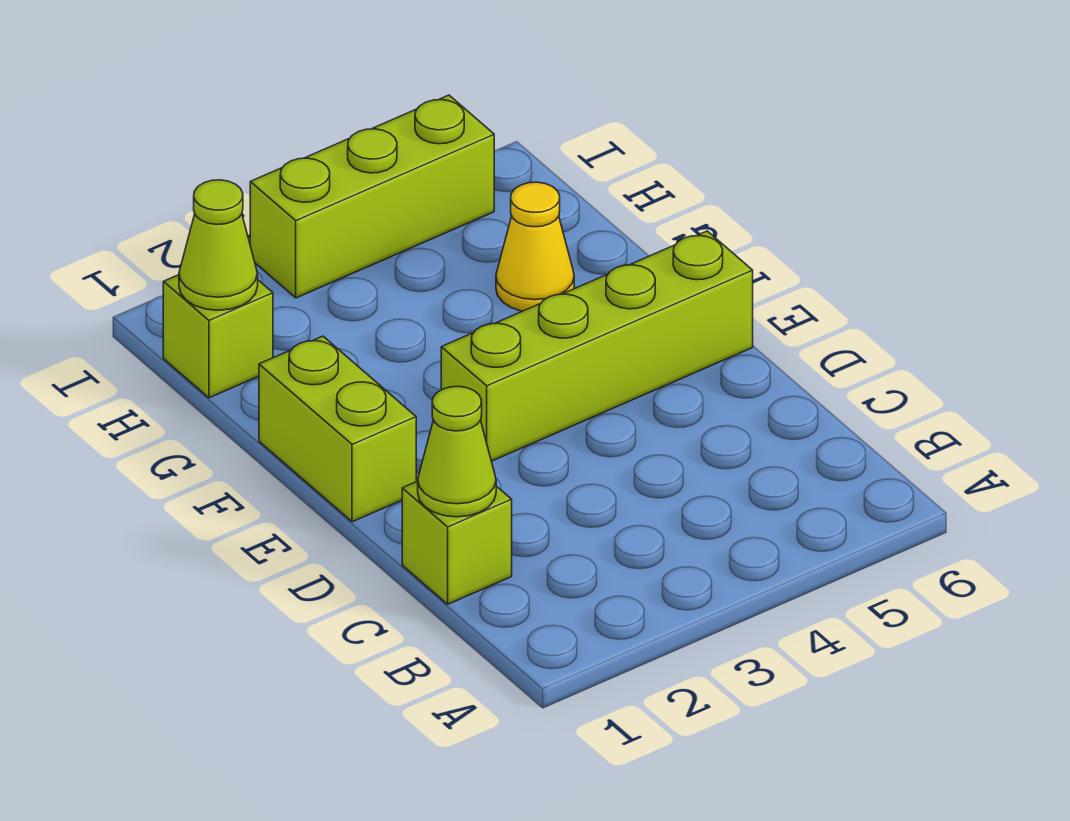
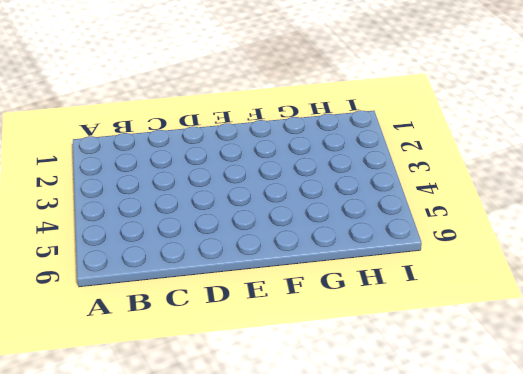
none -> lime brick C1 level 1
none -> lime brick E1:F1 level 1

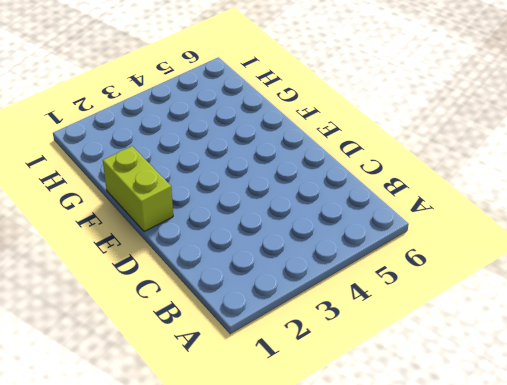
none -> lime brick C1 level 1
none -> lime brick E3:E6 level 1

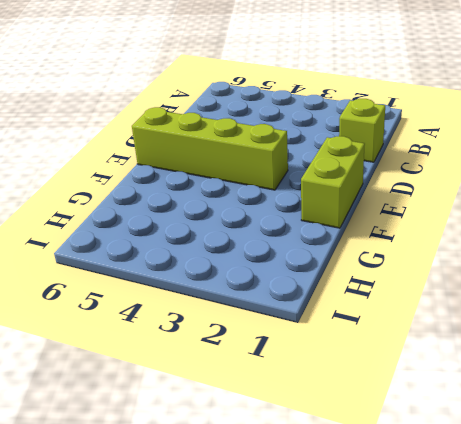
none -> yellow cone G5 level 1
none -> lime brick H1 level 1

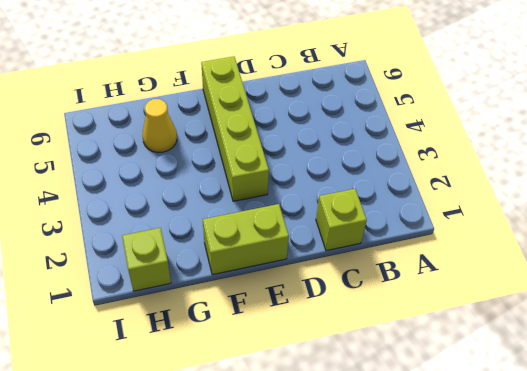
none -> lime brick I3:I5 level 1
none -> lime cone C1 level 2

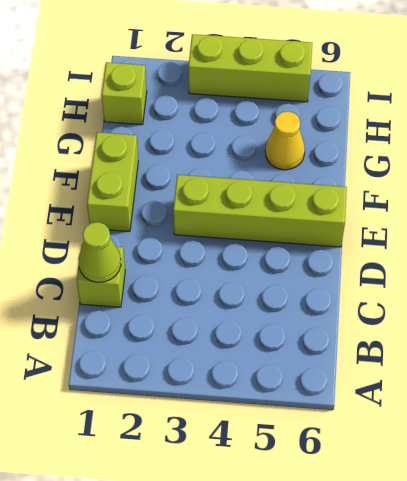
none -> lime cone H1 level 2

